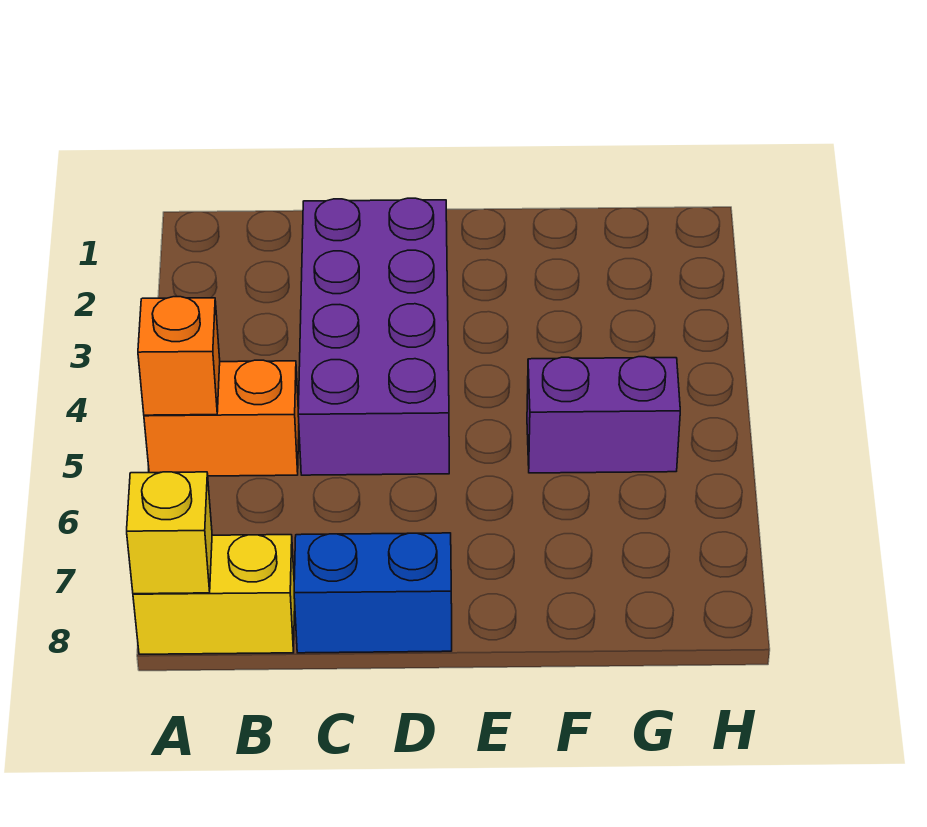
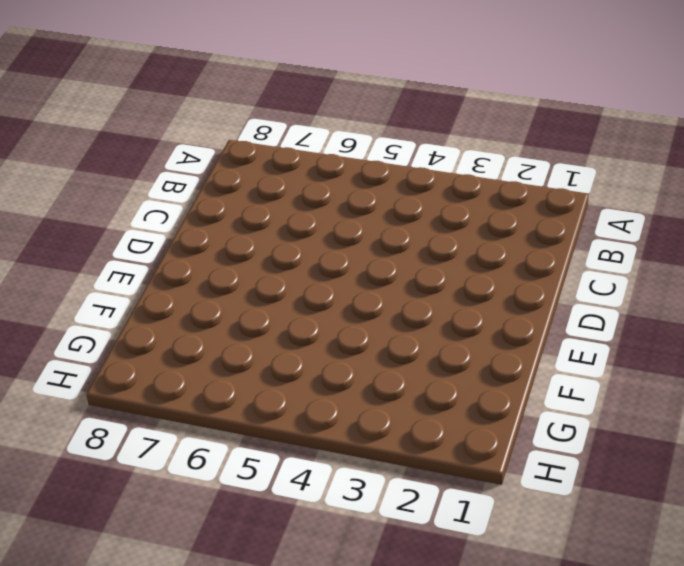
none -> orange brick A5:B5 level 1
none -> yellow brick A8:B8 level 1

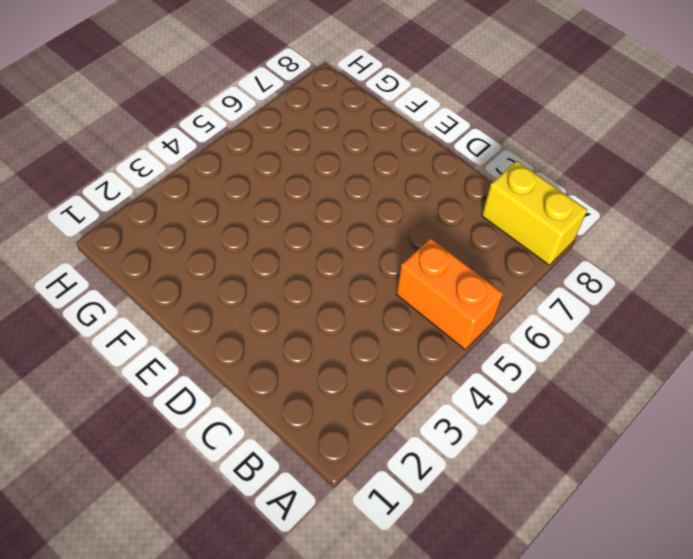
none -> purple brick C2:D5 level 1
none -> blue brick C8:D8 level 1

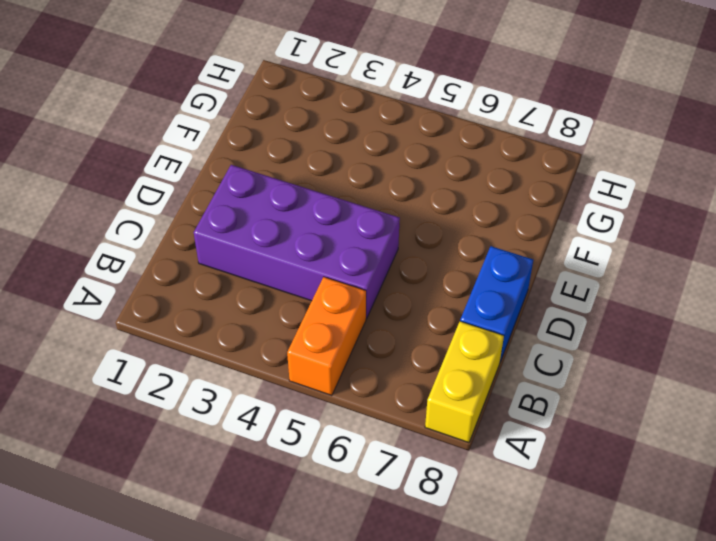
none -> purple brick F5:G5 level 1
none -> orange brick A5 level 2

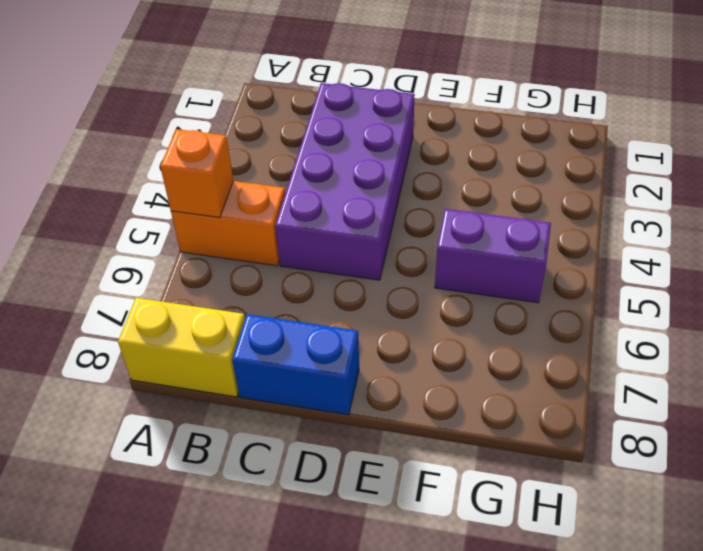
none -> yellow brick A8 level 2

